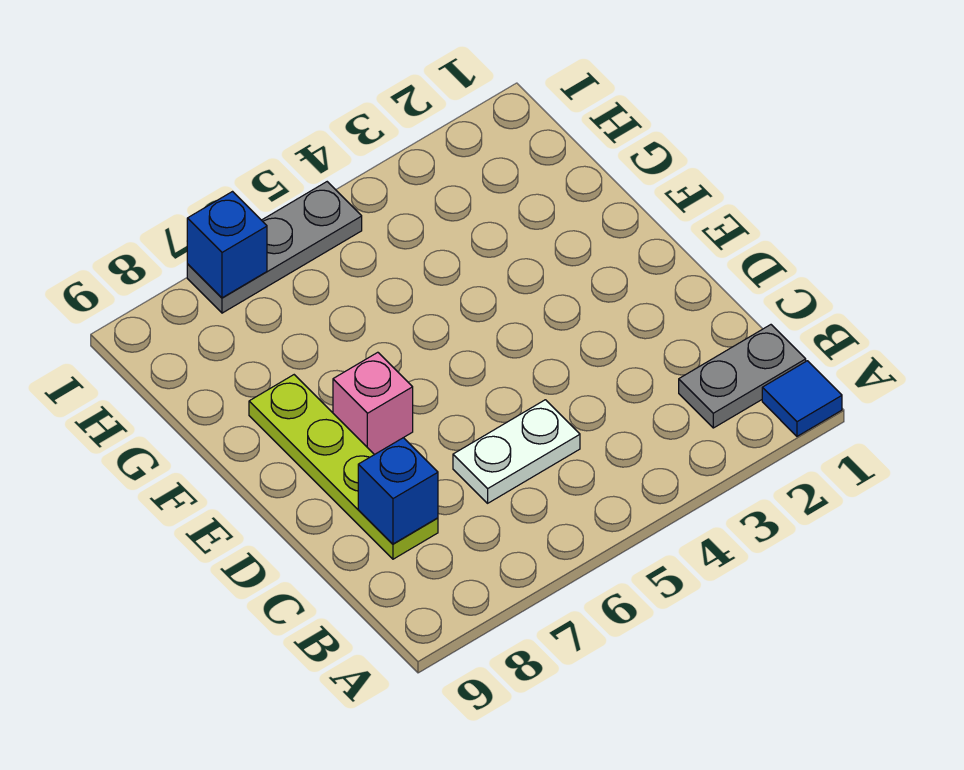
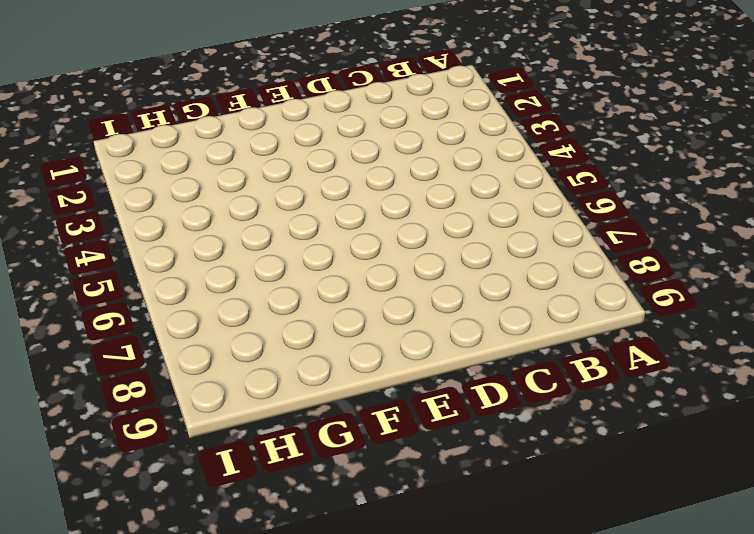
none -> blue tile A1 level 1
none -> grey plate B1:B2 level 1

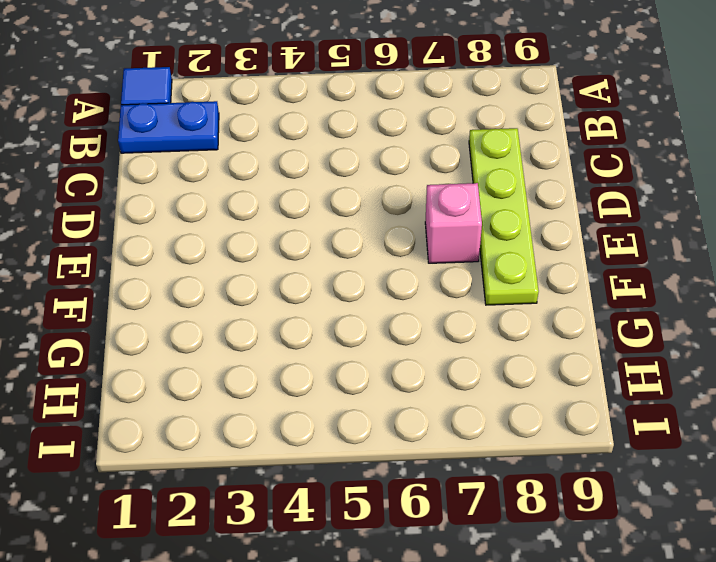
blue plate B1:B2 level 1 -> grey plate B1:B2 level 1
none -> white plate C5:C6 level 1
none -> grey plate I5:I7 level 1

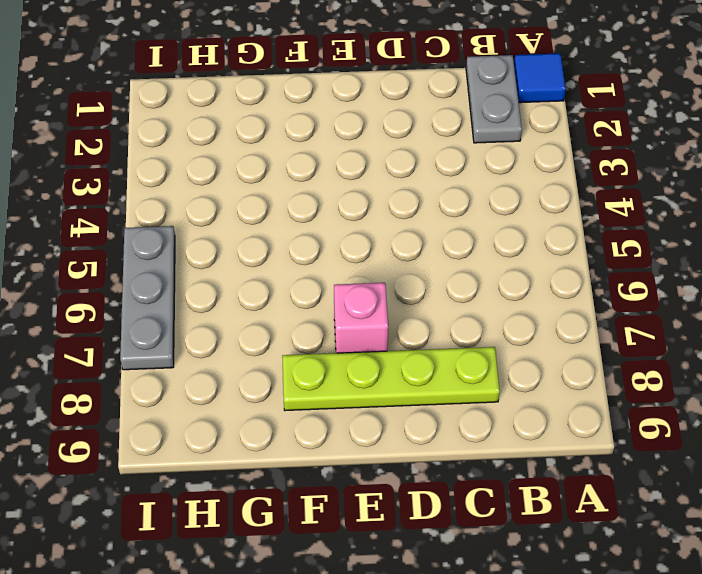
none -> white plate C5:C6 level 1
none -> blue brick C8 level 2

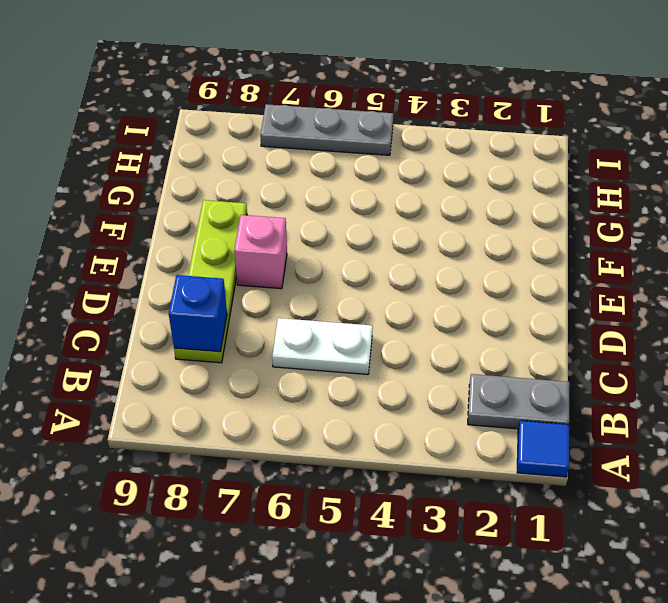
none -> blue brick I7 level 2

